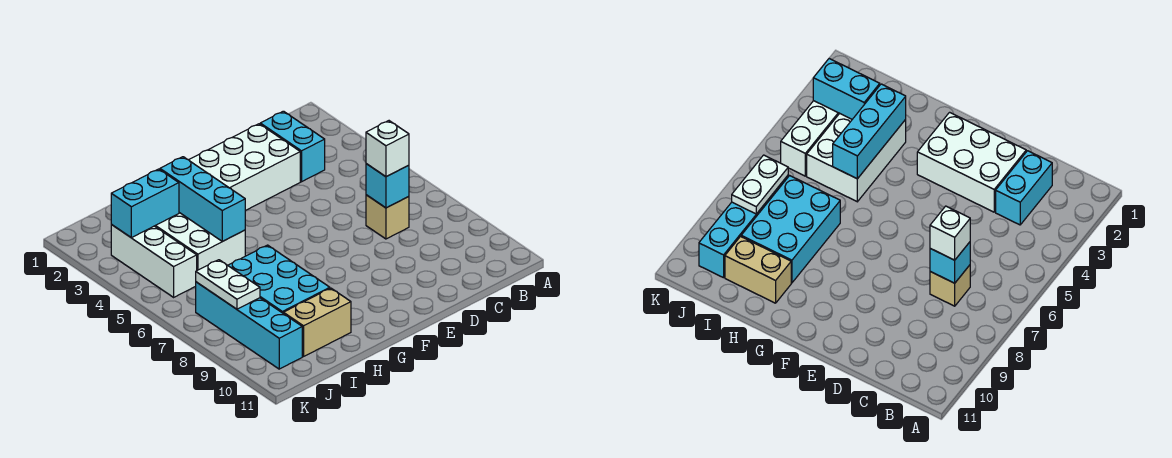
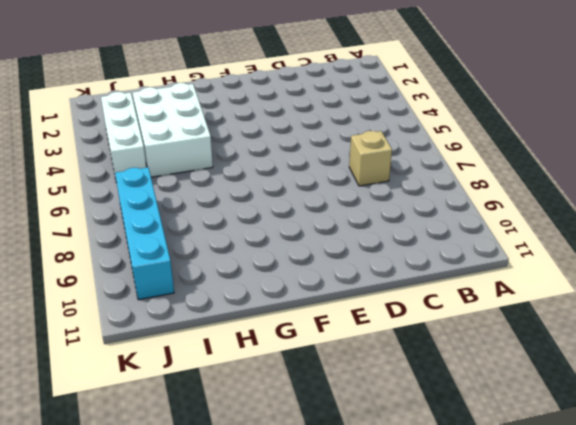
none -> cyan brick C2:C3 level 1
none -> white brick D2:F3 level 1
none -> cyan brick H7:I9 level 1

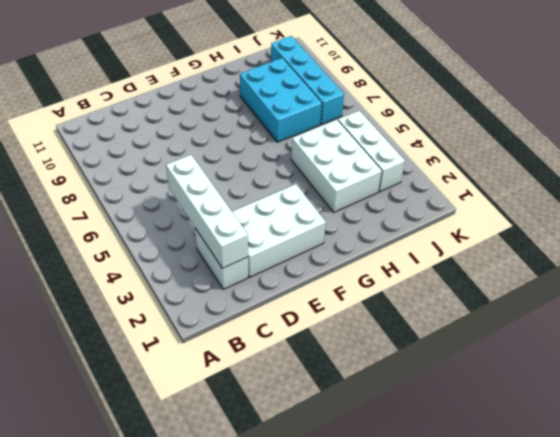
white brick C2:C3 level 1 -> cyan brick C2:C3 level 1
white brick C2:C5 level 2 -> none
none -> tan brick C7 level 1
none -> tan brick H10:I10 level 1
none -> cyan brick C7 level 2

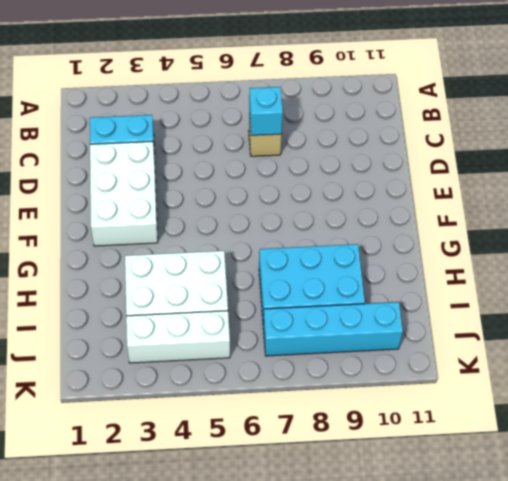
none -> tan brick H10:I10 level 1
none -> cyan brick H3:H5 level 2
none -> cyan brick I3:J3 level 2

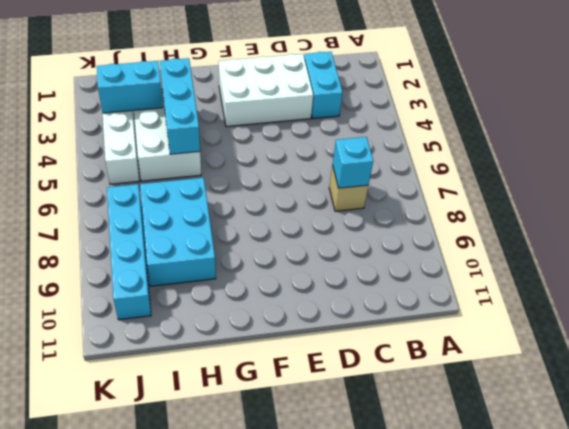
none -> tan brick H10:I10 level 1
none -> white plate J7:J8 level 2
none -> white brick C7 level 3

